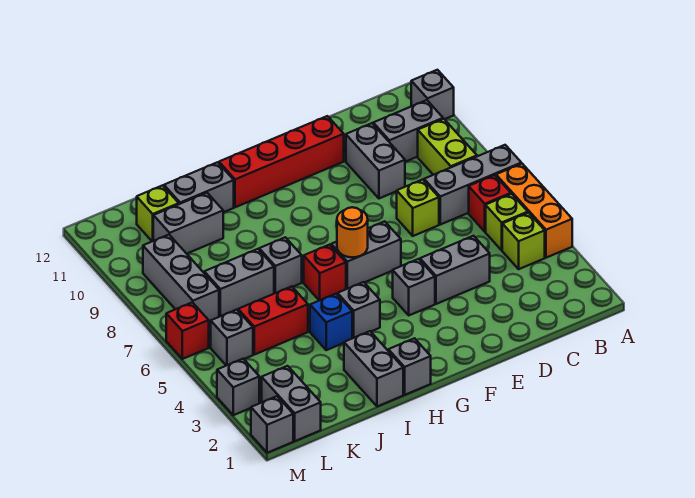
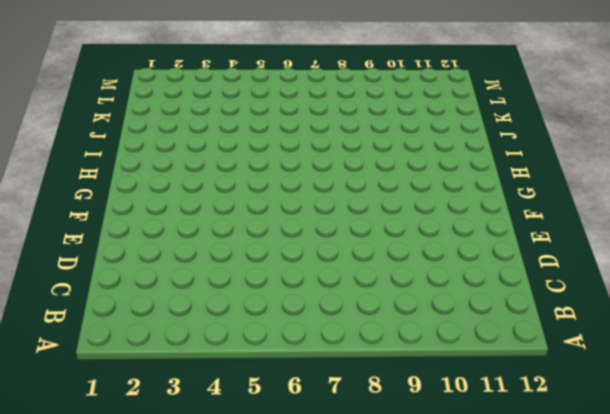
none -> orange brick A4:A6 level 1
none -> grey brick A7:C7 level 1
none -> grey brick A11 level 1
none -> lime brick B4 level 1

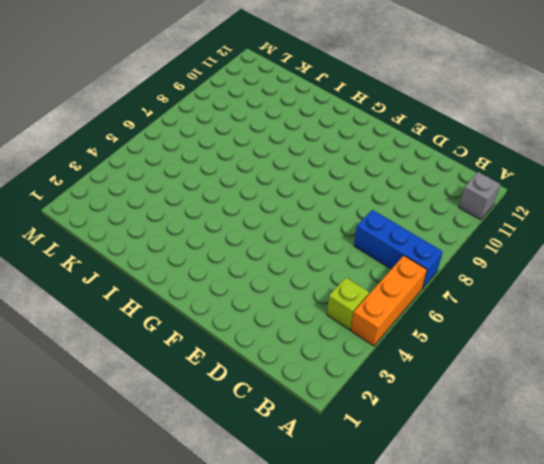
blue brick A7:C7 level 1 -> grey brick A7:C7 level 1
none -> lime brick B5 level 1
none -> red brick B6 level 1
none -> lime brick B8:B9 level 1
none -> grey brick B10:C10 level 1

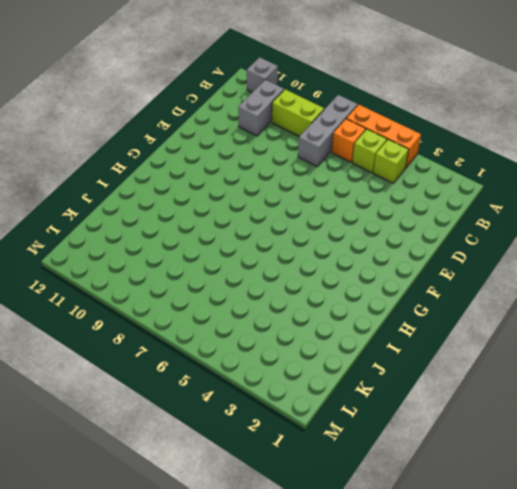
orange brick B6 level 1 -> red brick B6 level 1
none -> grey brick D4:E4 level 1
none -> lime brick D7 level 1
none -> grey brick D9:D10 level 1
none -> red brick E11:H11 level 1

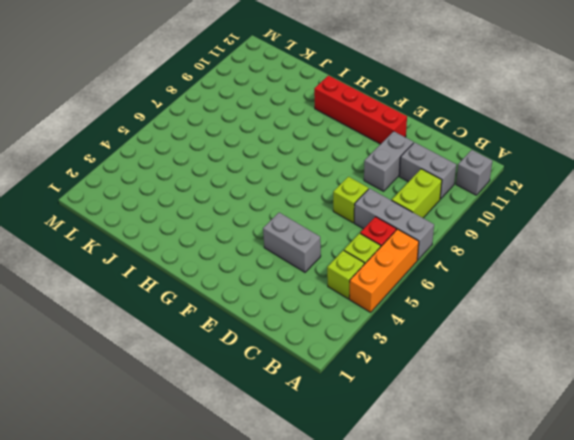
none -> grey brick F4 level 1
none -> grey brick F6:G6 level 1
none -> grey brick H1 level 1
none -> grey brick H4 level 1

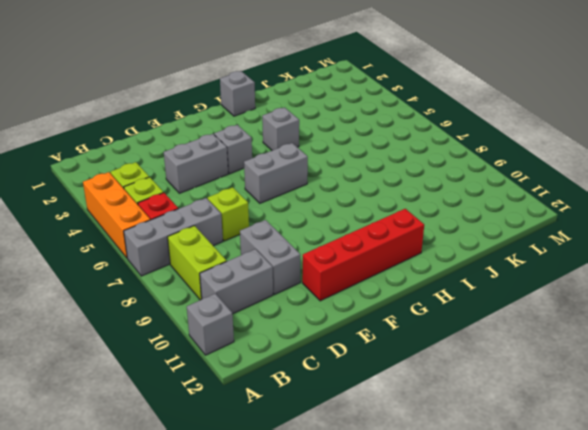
none -> red brick H6 level 1
none -> grey brick I1:I2 level 1
none -> blue brick I4 level 1
none -> grey brick I7 level 1

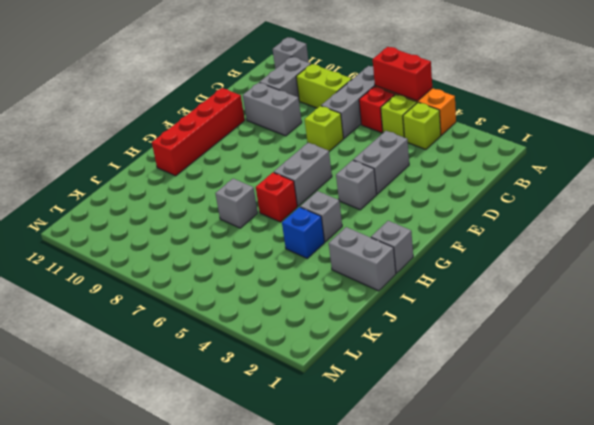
red brick A5:A6 level 2 -> red brick J5:K5 level 1
none -> grey brick I11:J11 level 1
none -> grey brick J7:K7 level 1
none -> grey brick J10:K10 level 1
none -> lime brick K11 level 1

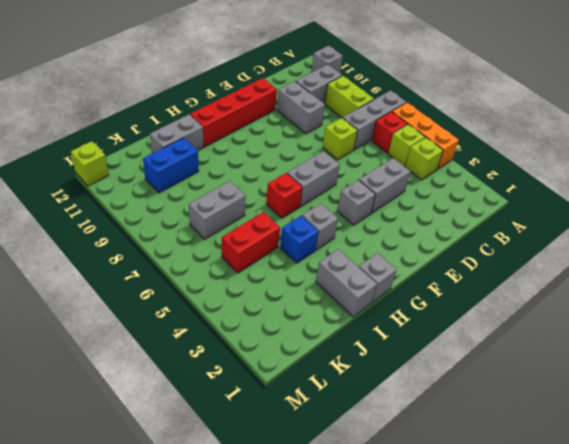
blue brick J10:K10 level 1 -> grey brick J10:K10 level 1
lime brick M12 level 1 -> lime brick K11 level 1
none -> grey brick I7 level 1
none -> grey brick L1:L2 level 1
none -> grey brick L5 level 1
none -> grey brick L7:L9 level 1

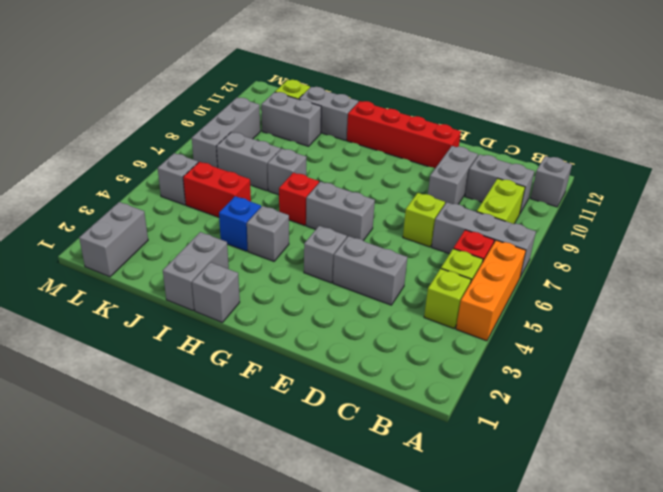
none -> grey brick M1 level 1
none -> grey brick M3 level 1
none -> red brick M6 level 1
none -> orange round brick G6 level 2

